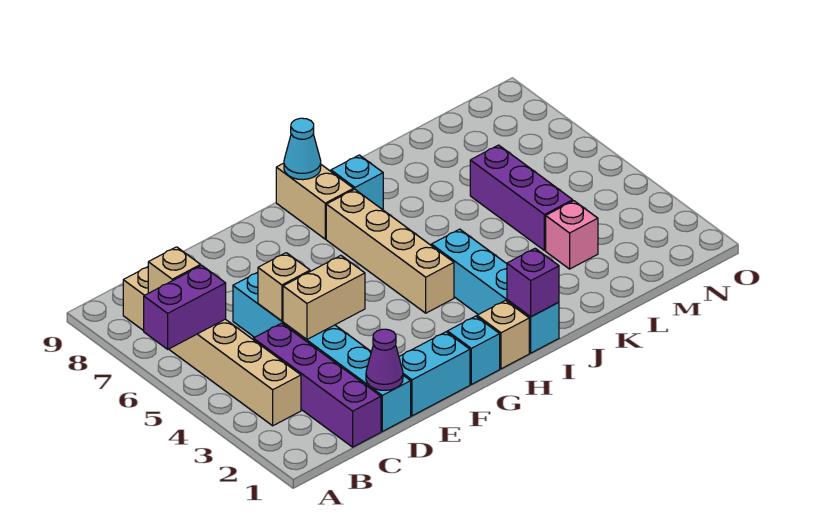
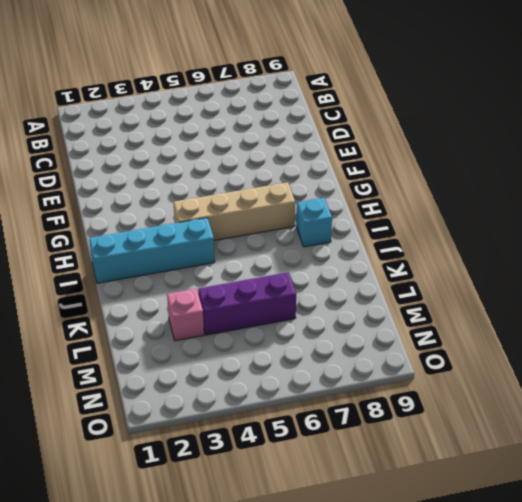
none -> tan brick B3:B8 level 1
none -> purple brick C1:C4 level 1
none -> cyan brick D1:D6 level 1

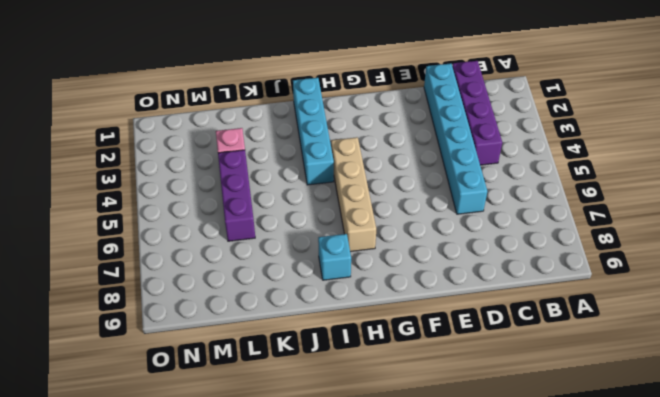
none -> tan brick B3:B8 level 1
none -> cyan brick E1:F1 level 1
none -> cyan brick G1 level 1

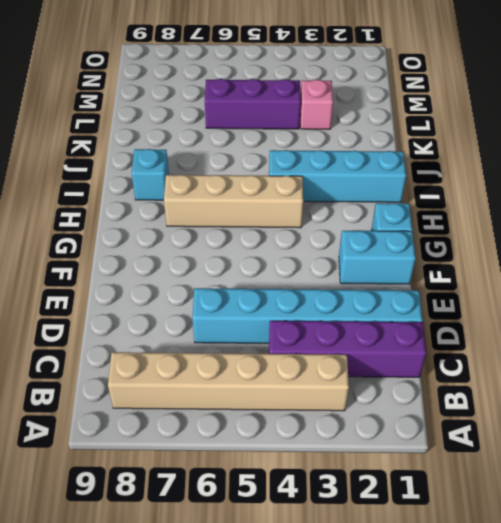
cyan brick F1:F2 level 1 -> cyan brick E1:F1 level 1
none -> tan brick H1 level 1
none -> tan brick H8:H9 level 1
none -> purple brick A6:B6 level 2

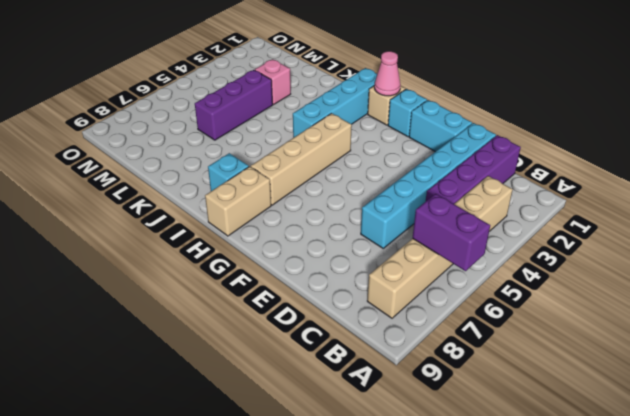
pink cone H1 level 2 -> none
none -> tan brick B7 level 2
none -> purple cone D1 level 2
none -> tan brick D4:E4 level 2

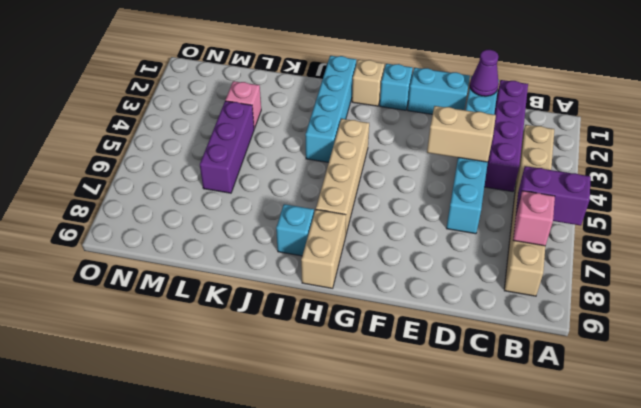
pink brick B7 level 2 -> tan brick B7 level 2
none -> tan brick D5 level 2
none -> cyan cone H9 level 2
none -> purple brick I1 level 2

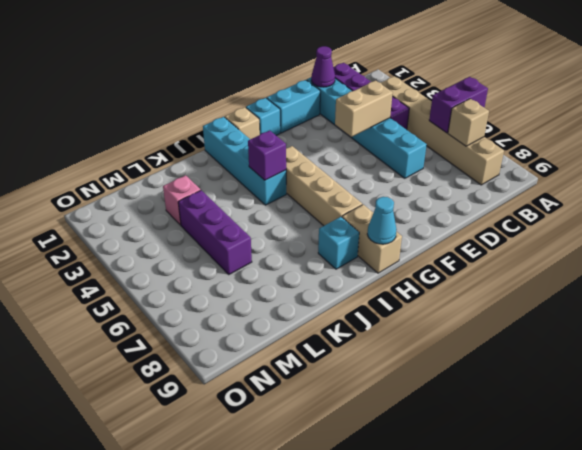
purple brick I4 level 2 -> purple brick I1 level 2
none -> tan brick D5 level 2

